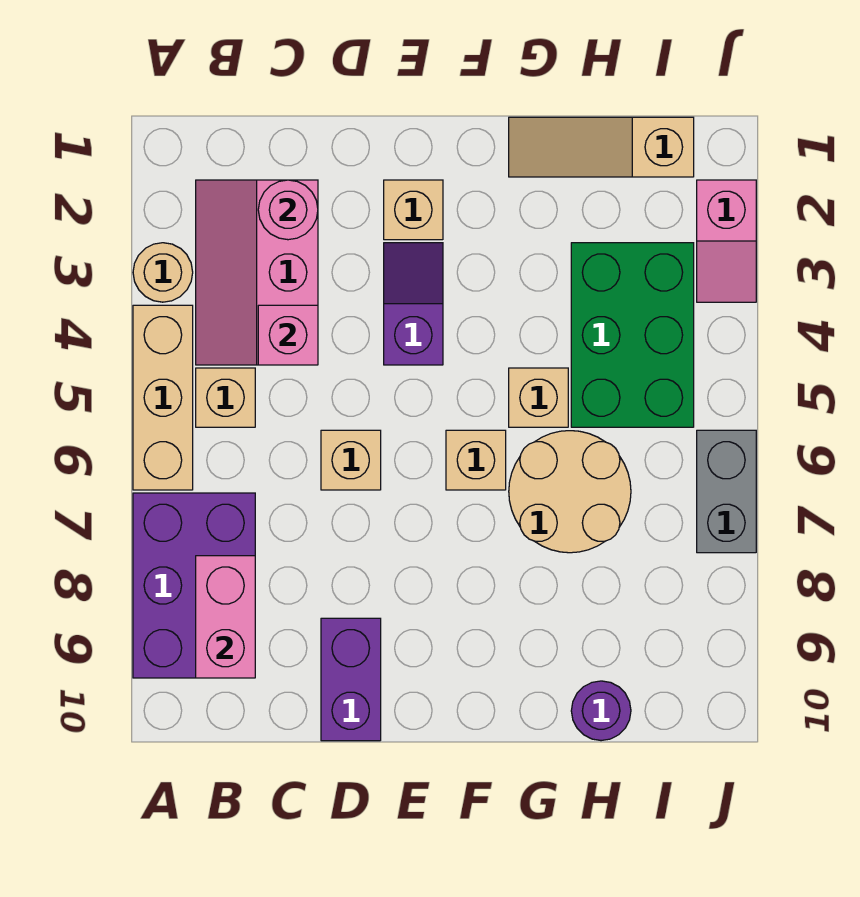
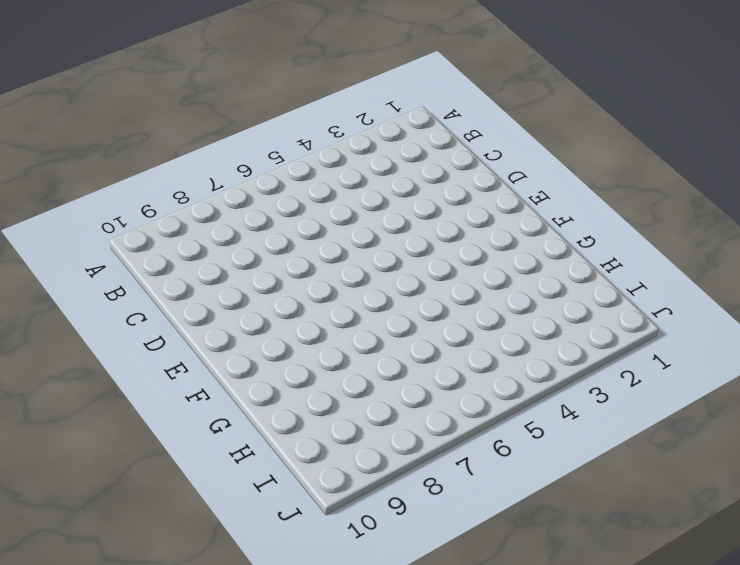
none -> tan round brick A3 level 1
none -> tan brick A4:A6 level 1
none -> purple brick A7:B9 level 1

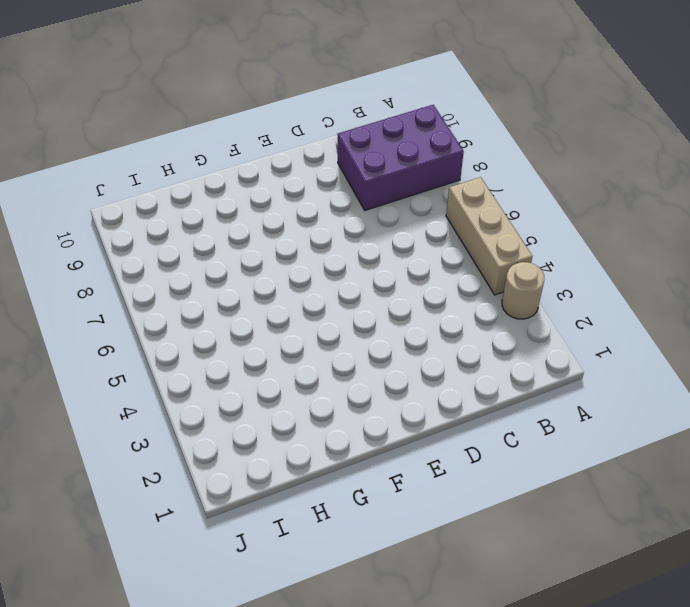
purple brick A8:C9 level 1 -> purple brick A7:B9 level 1
none -> pink slope B2:C4 level 1 top C
none -> tan brick B5 level 1
none -> tan brick D6 level 1

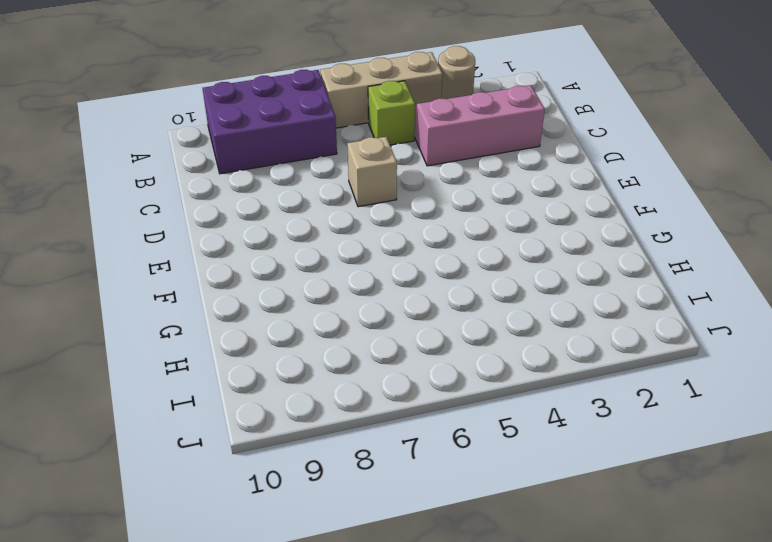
lime brick B5 level 1 -> tan brick B5 level 1
none -> purple brick D9:D10 level 1
none -> tan brick E2 level 1
none -> purple slope E3:E4 level 1 top 4

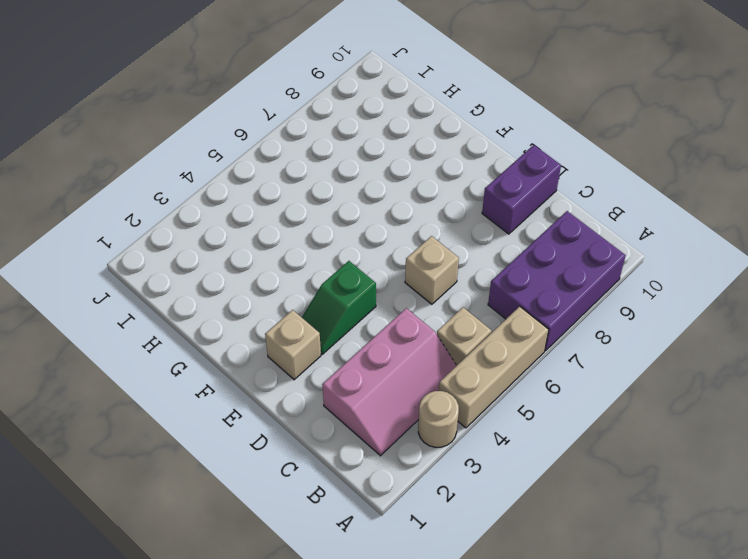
green slope E3:E4 level 1 top 4 -> purple slope E3:E4 level 1 top 4
none -> tan brick F6 level 1
none -> tan slope G1:I1 level 1 top I
none -> tan brick G5 level 1

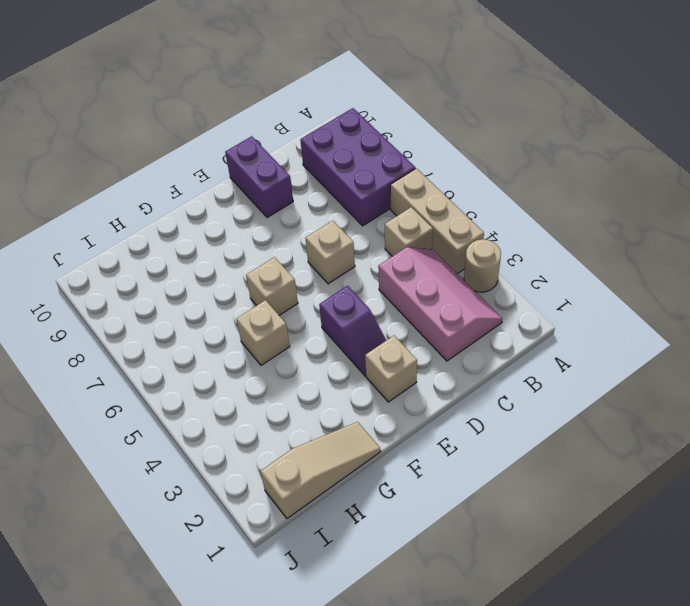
none -> tan round brick G6:H7 level 1
none -> green brick H3:I5 level 1
none -> purple round brick H10 level 1

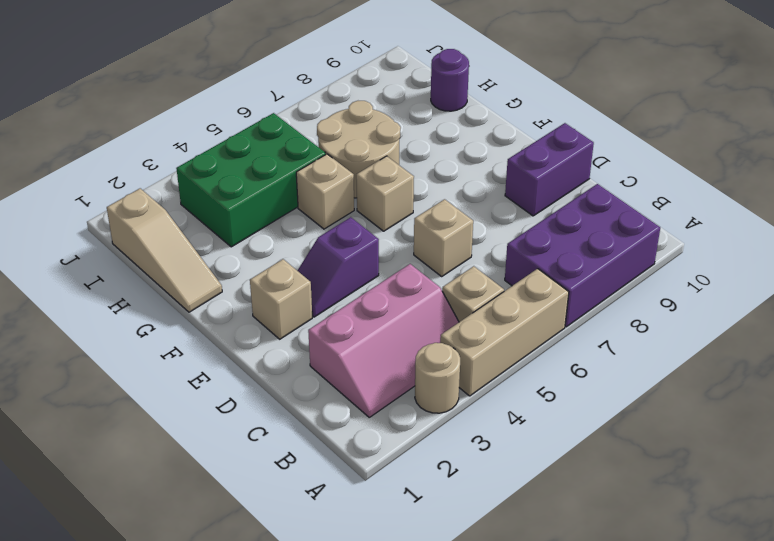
none -> pink slope J2:J3 level 1 top 2
none -> grey brick J6:J7 level 1
none -> pink brick B8:B9 level 2

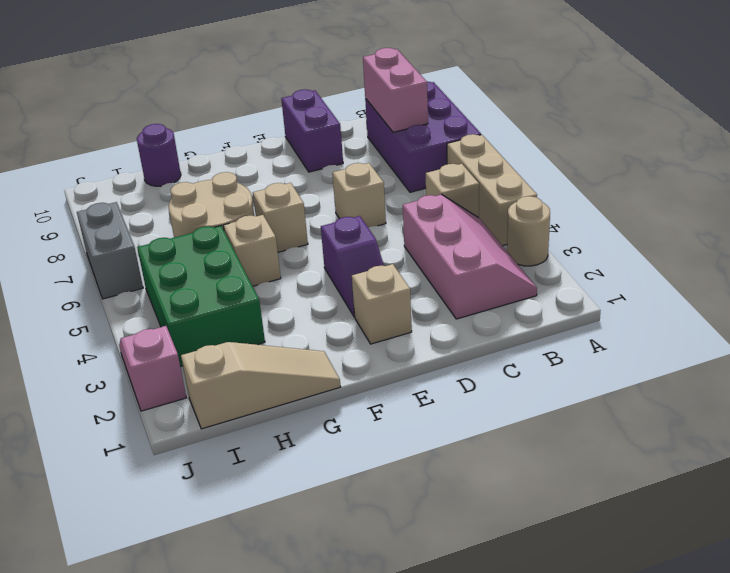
none -> pink round brick C2 level 2
none -> pink brick C4 level 2

